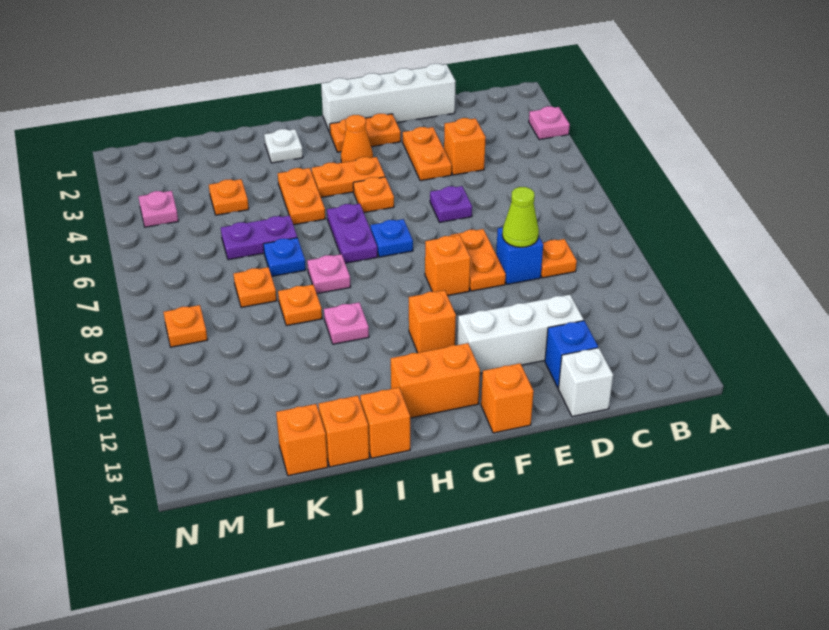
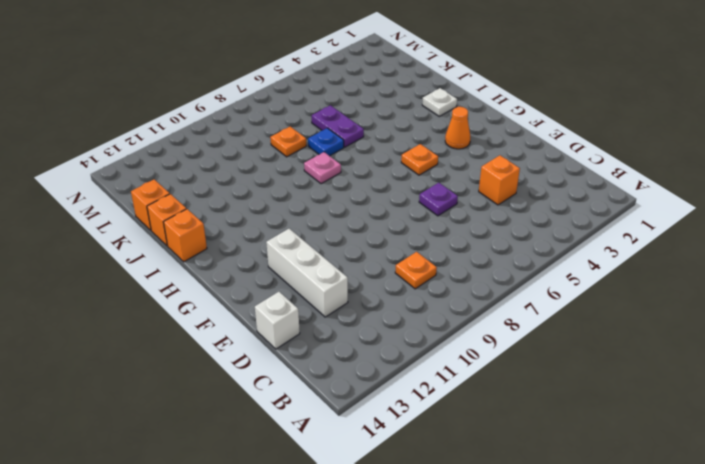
none -> pink plate A3 level 1
none -> white brick D1:G1 level 1
none -> blue brick D9 level 1
none -> blue brick D13 level 1

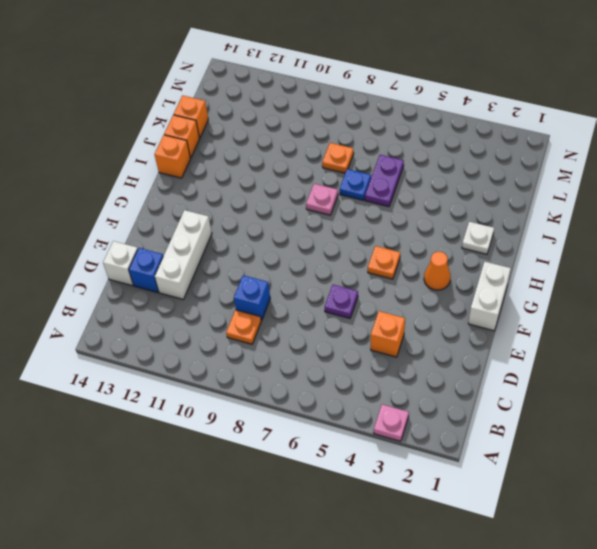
white brick F1:G1 level 1 -> white brick D1:G1 level 1
none -> orange plate E3:E4 level 1
none -> orange plate E8:E9 level 1
none -> orange plate F2:G2 level 1
none -> orange brick F9 level 1

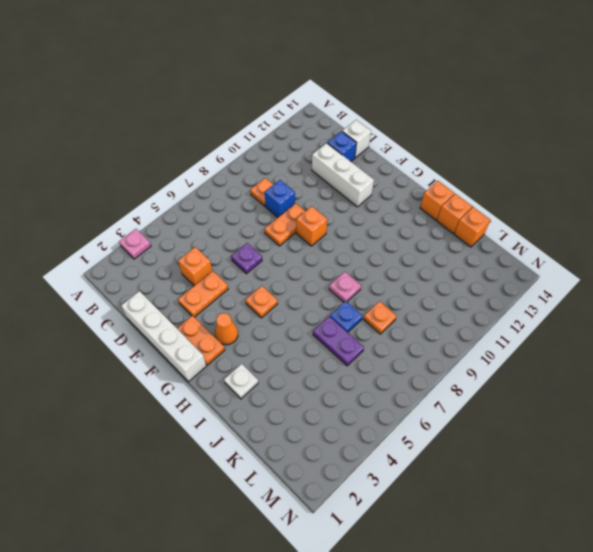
none -> orange brick F14 level 1
none -> orange plate G4:H4 level 1
none -> blue plate G7 level 1
none -> orange brick G11 level 1

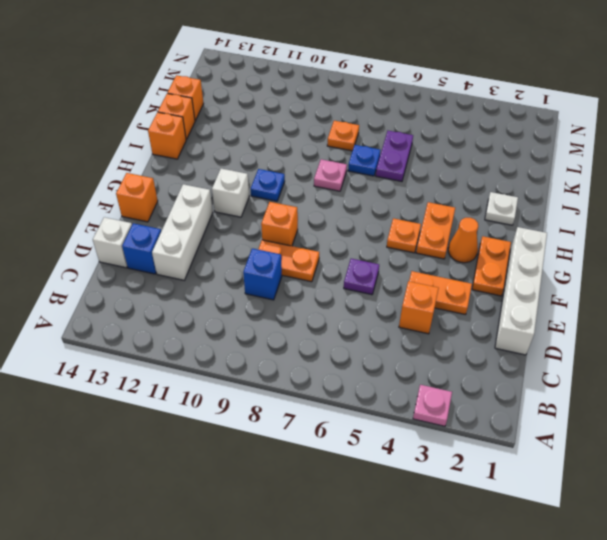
white brick G11 level 1 -> orange brick G11 level 1
blue plate H10 level 1 -> blue plate G7 level 1
none -> orange plate C9 level 1
none -> orange brick G13:H13 level 1
none -> purple plate H6:H7 level 1
none -> orange plate I4:I5 level 1

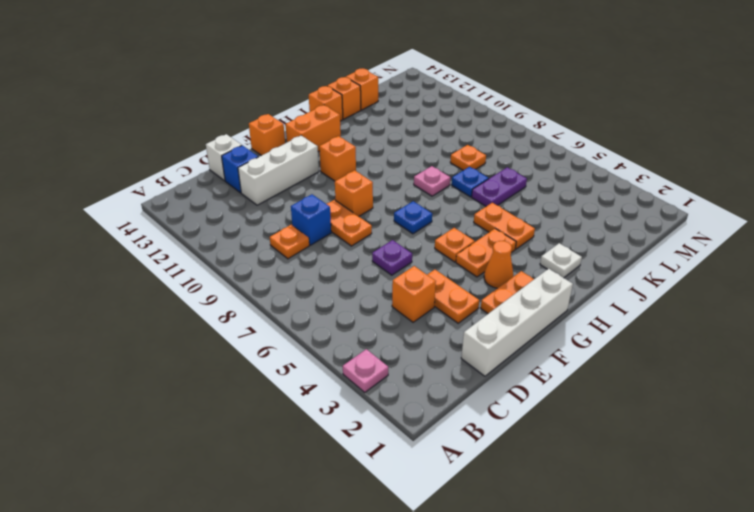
none -> purple plate H6:H7 level 1
none -> pink plate I10 level 1
none -> orange plate J9 level 1
none -> orange plate K4 level 1

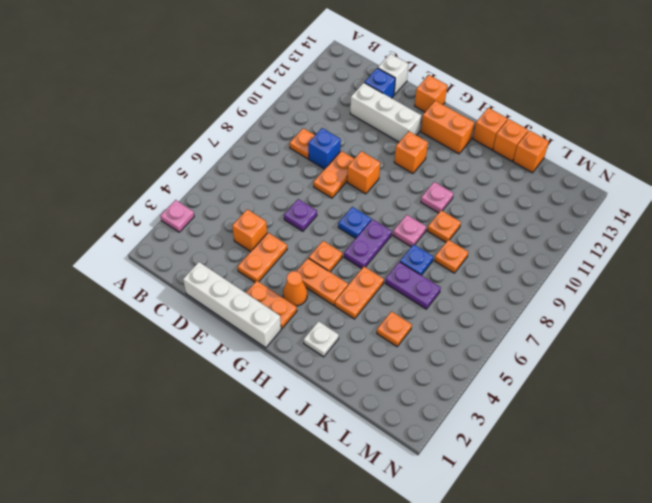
none -> pink plate M4 level 1
none -> orange plate M9 level 1
none -> lime cone D9 level 2

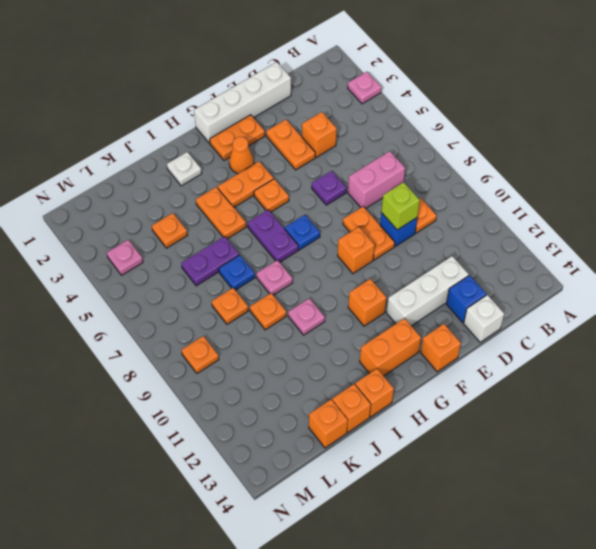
pink brick C7:D7 level 1 -> none
lime brick D9 level 2 -> lime cone D9 level 2

